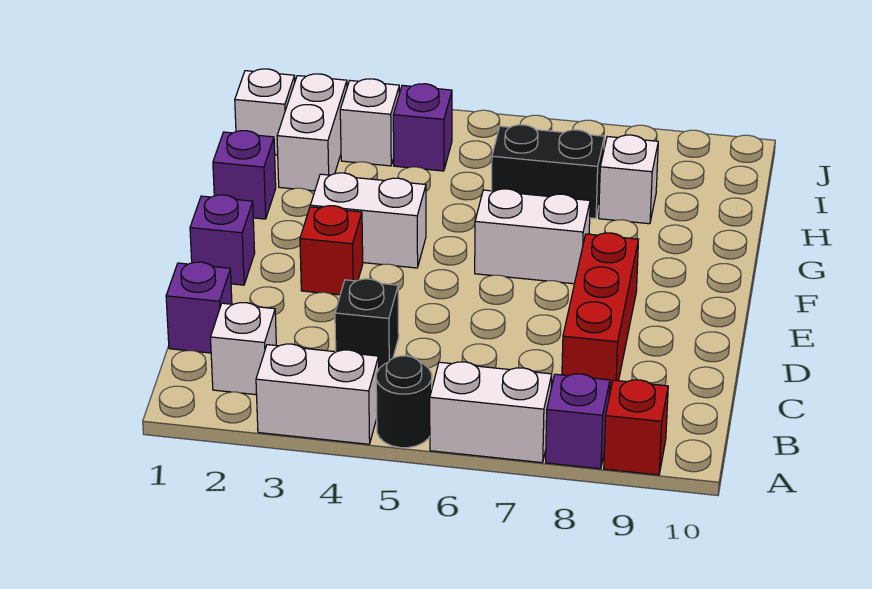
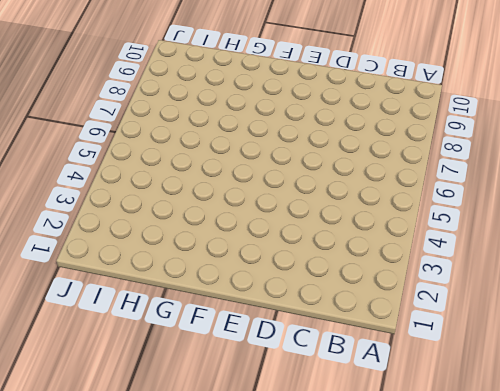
none -> white brick A3:A4 level 1
none -> black round brick A5 level 1
none -> white brick A6:A7 level 1

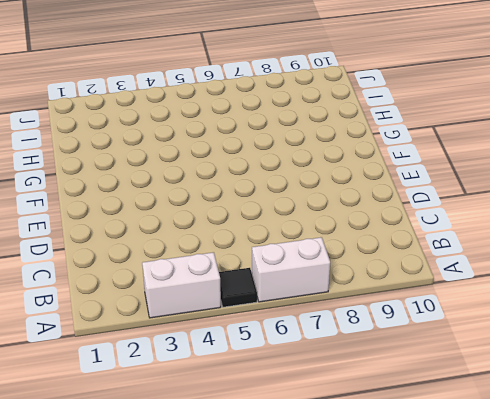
black tile A5 level 1 -> black round brick A5 level 1
none -> purple brick A8 level 1
none -> red brick A9 level 1
none -> white brick B2 level 1

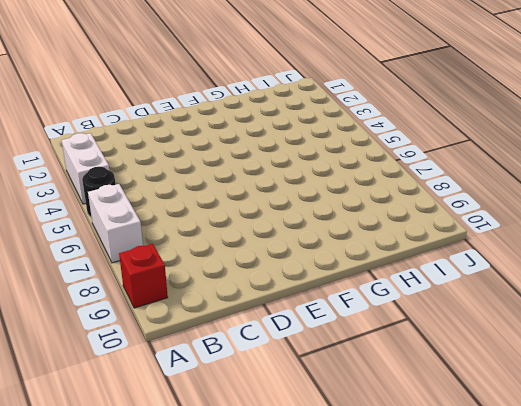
none -> purple brick A8 level 1
none -> white brick B2 level 1
none -> purple brick C1 level 1

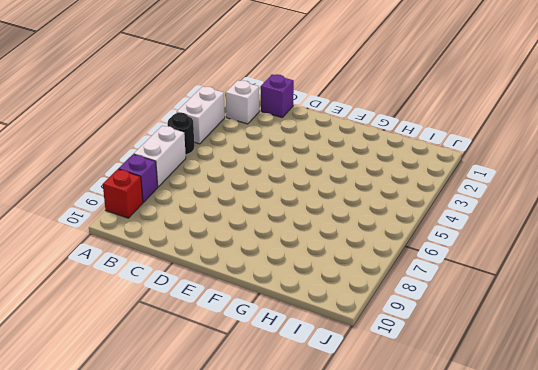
none -> black brick C4 level 1
none -> red brick C8:E8 level 1
none -> purple brick E1 level 1

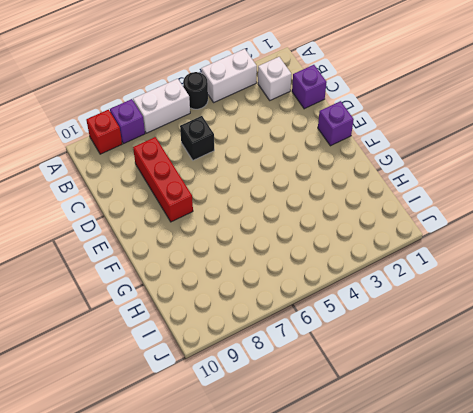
black brick C6 level 1 -> black brick C4 level 1
none -> red brick E3 level 1
none -> white brick F3:F4 level 1
none -> white brick F6:F7 level 1

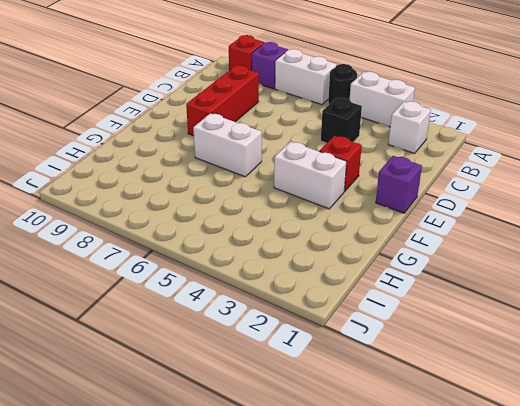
none -> purple brick C1 level 1
none -> purple brick G1 level 1
none -> white brick H2:I2 level 1

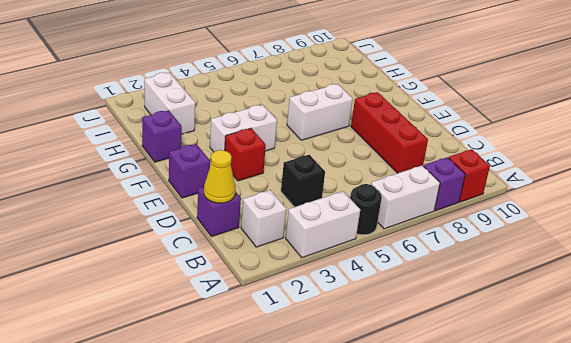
yellow cone C1 level 2 -> none
none -> black brick H6:H7 level 1
none -> white brick H8 level 1
none -> white brick I1 level 1

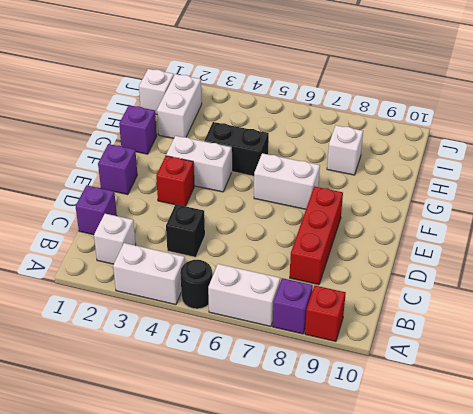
black brick G4:G5 level 1 -> black brick H6:H7 level 1
none -> white brick I3 level 1
none -> purple brick I4 level 1

